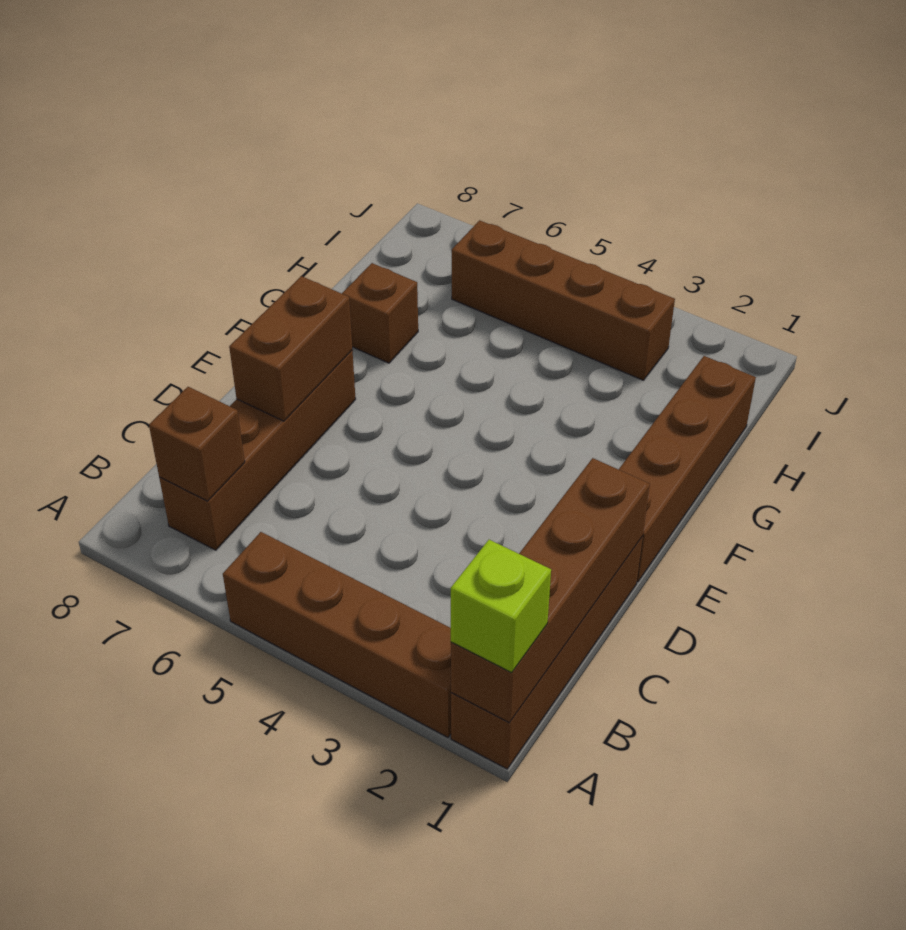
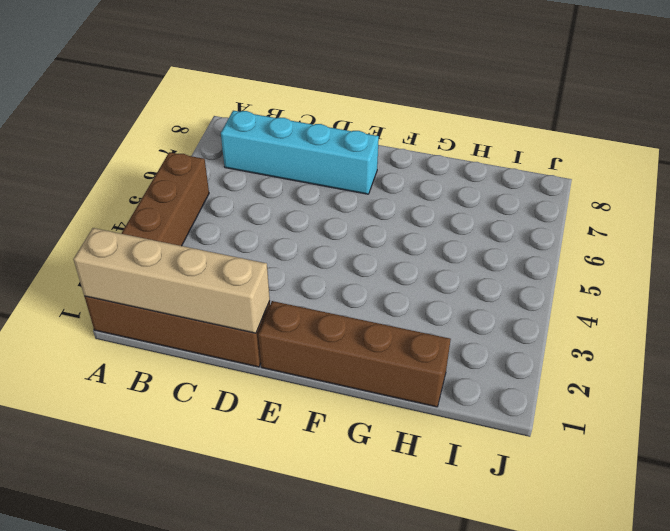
tan brick A1:D1 level 2 -> brown brick A1:D1 level 2
cyan brick B7:E7 level 1 -> brown brick B7:E7 level 1
none -> brown brick G7 level 1
none -> brown brick I3:I6 level 1

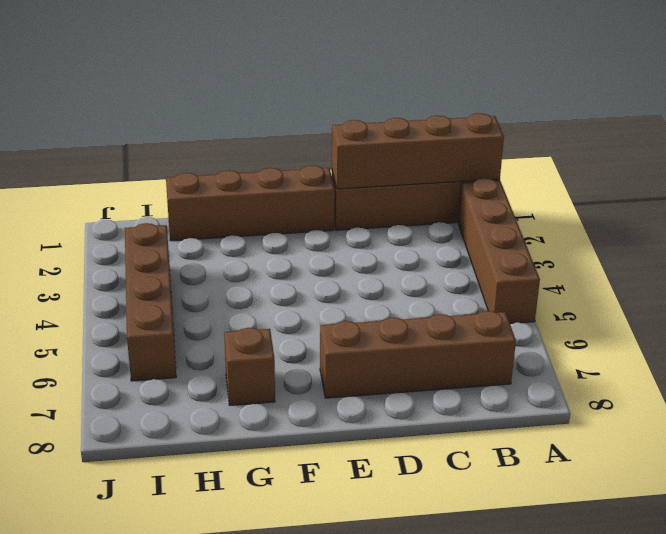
none -> brown brick B7 level 2
none -> brown brick D7:E7 level 2

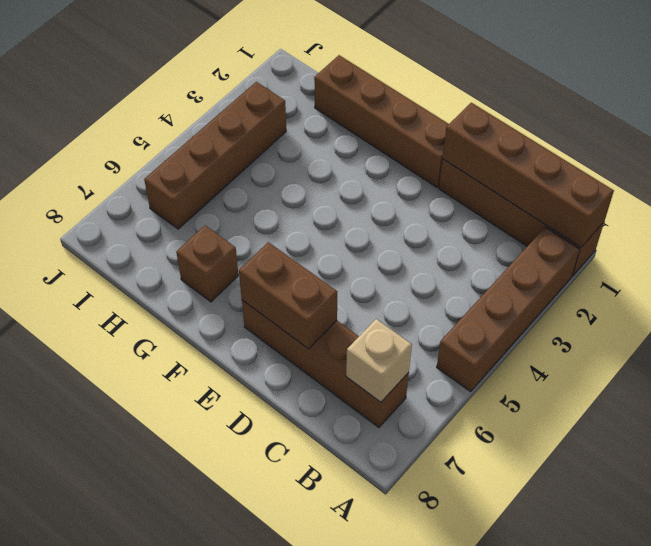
tan brick B7 level 2 -> brown brick B7 level 2
none -> lime brick A1 level 3

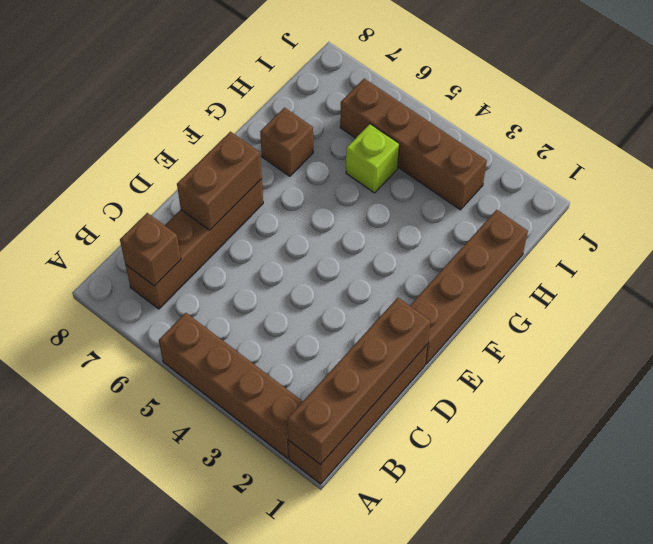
lime brick H5 level 1 -> lime brick A1 level 3

